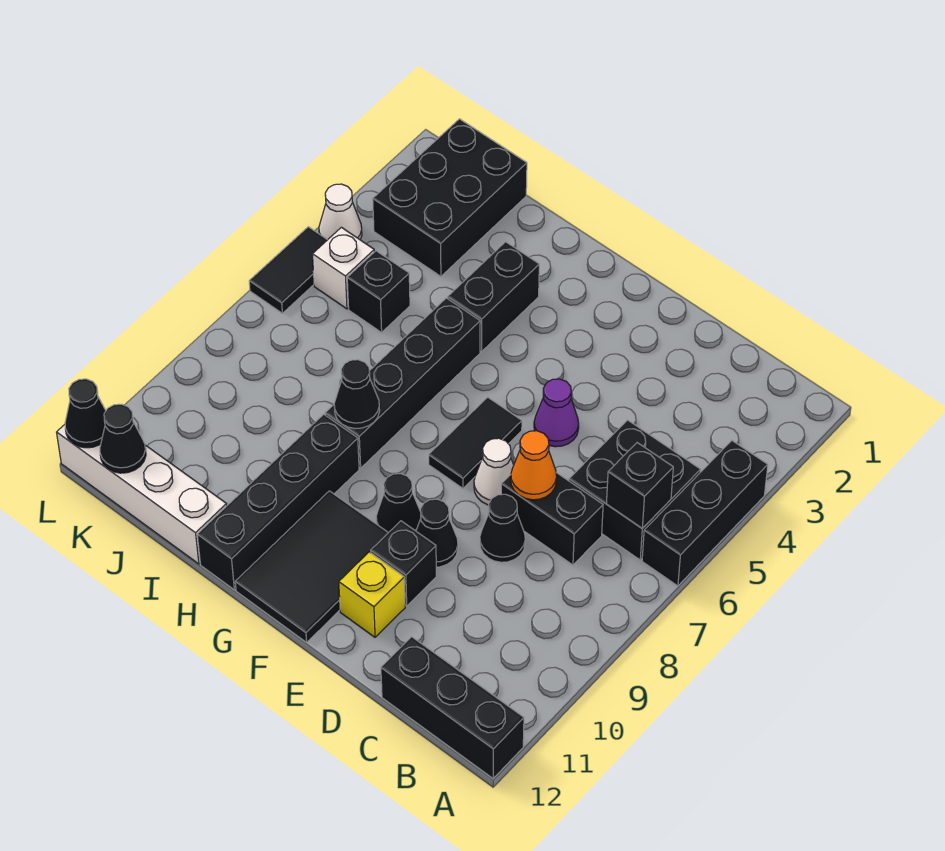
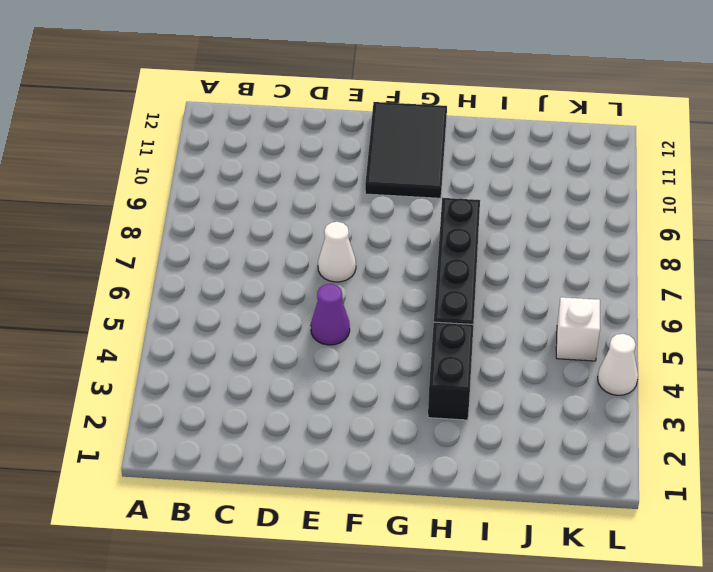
none -> black brick A4:A6 level 1
none -> black brick A12:C12 level 1
none -> black brick B5:C6 level 1

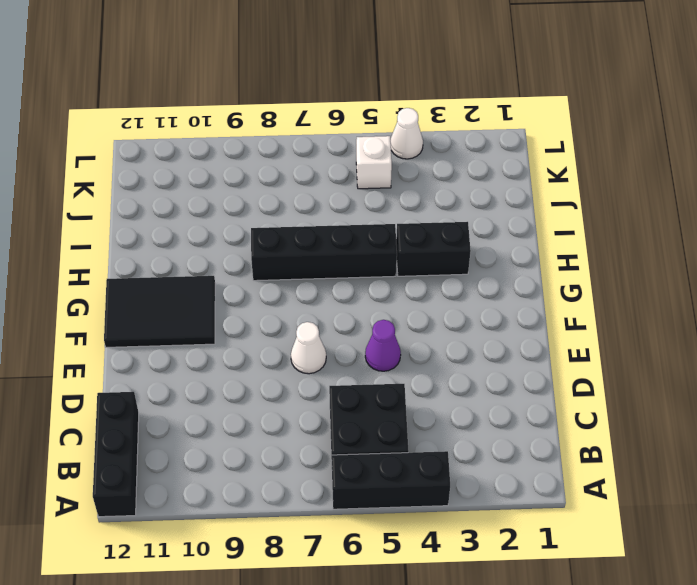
none -> black brick C7:D7 level 1
none -> black cone D8 level 1
none -> black cone E9 level 1

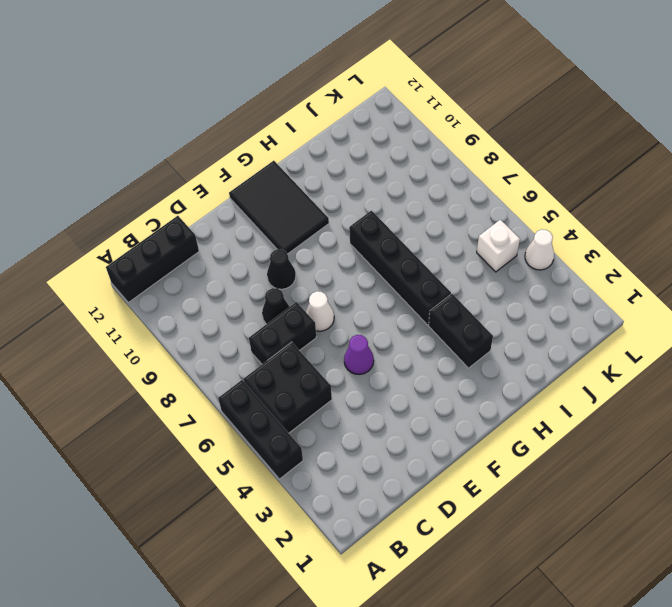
none -> black brick E10 level 1
none -> yellow brick E11 level 1
none -> black tile F6:F7 level 1

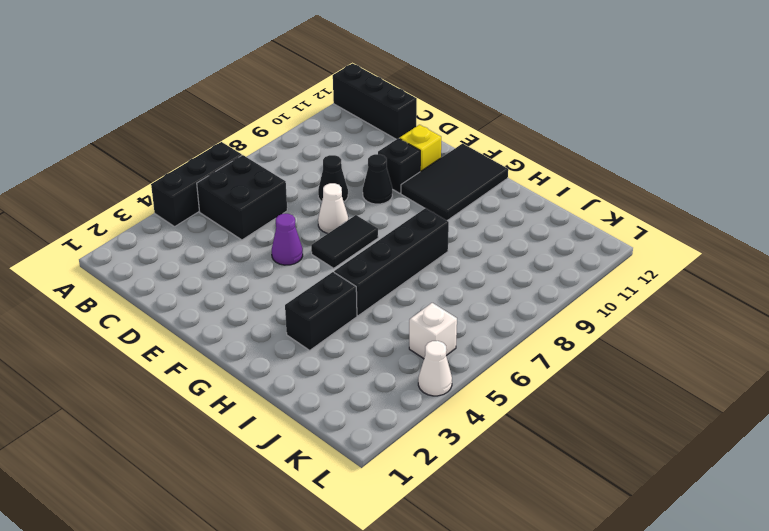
none -> black brick C7:D7 level 1
none -> black cone F9 level 1
none -> black brick H9:H12 level 1

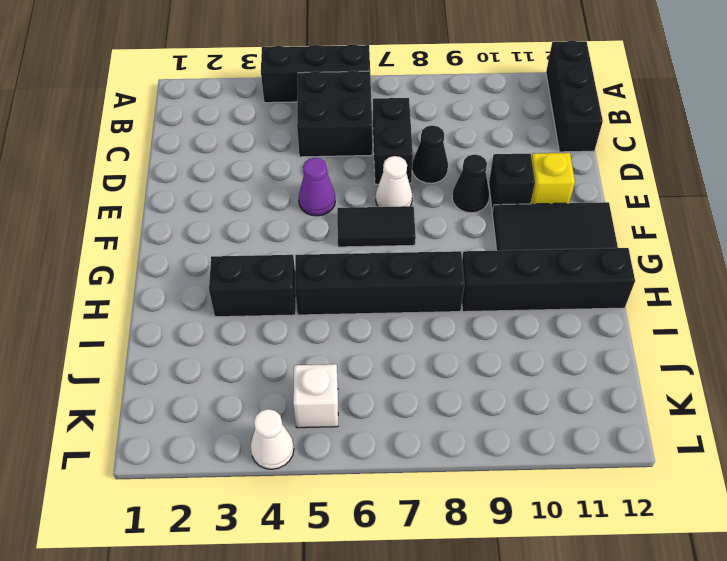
none -> black cone F9 level 1
none -> white brick I12:L12 level 1
none -> black brick J1:K3 level 1

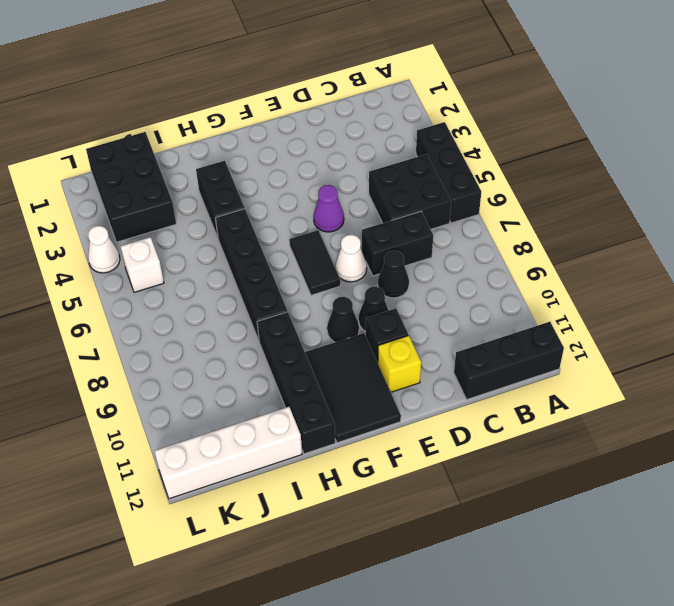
none -> black brick J5 level 1
none -> black tile L5:L6 level 1
none -> black brick B6 level 2

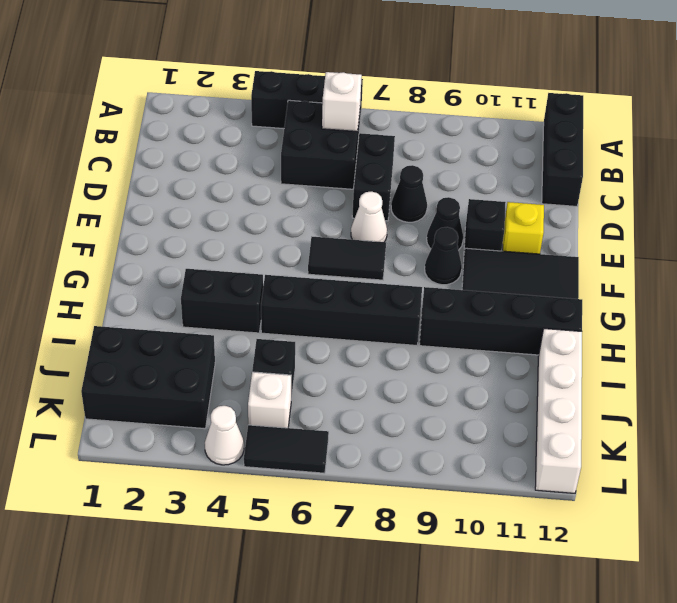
white brick B6 level 2 -> black brick B6 level 2
none -> purple cone E5 level 1
none -> orange cone D7 level 2
none -> black cone H8 level 2

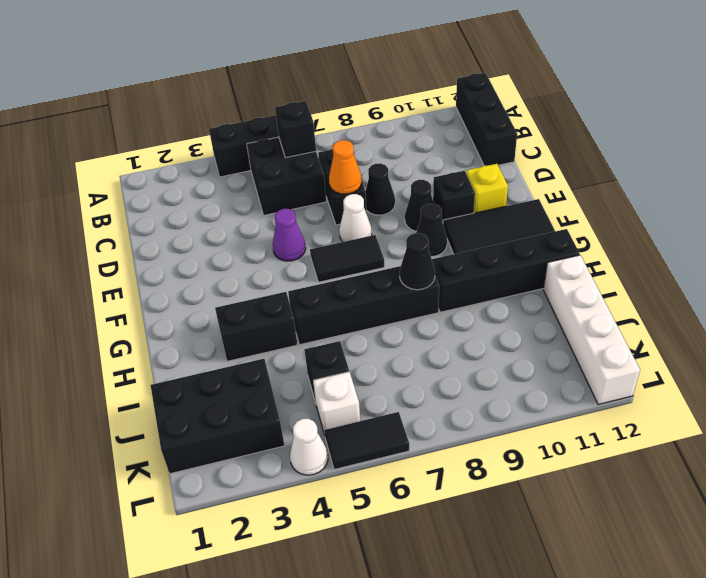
none -> black cone K12 level 2
none -> black cone L12 level 2

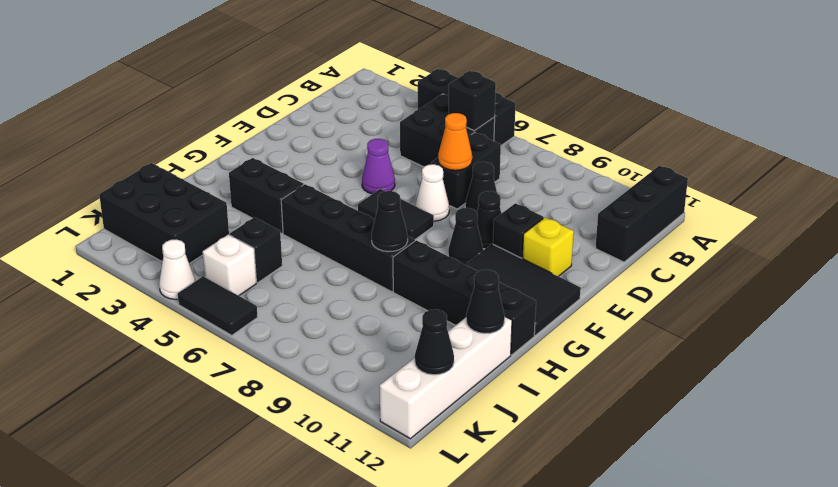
black cone I12 level 2 -> black cone L12 level 2

